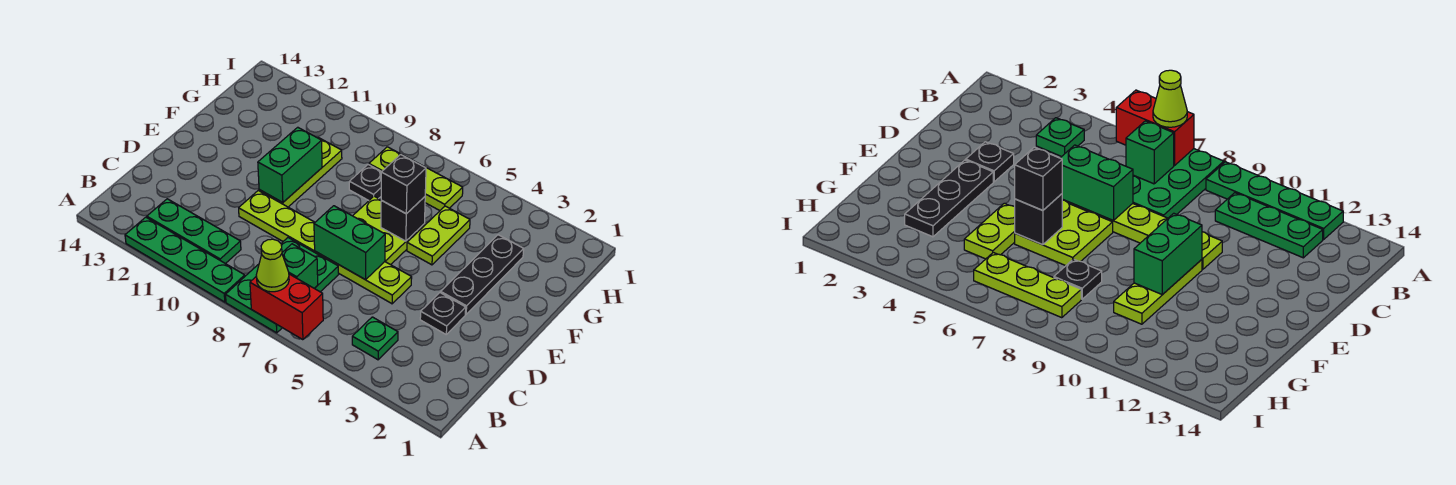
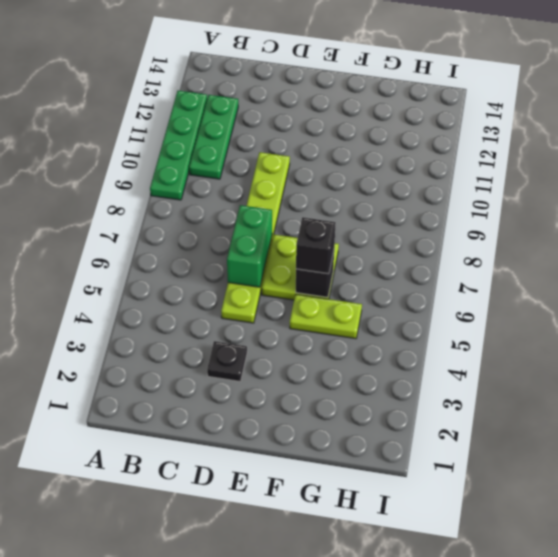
none -> green plate A7:C8 level 1
none -> green plate B4 level 1
none -> black plate E3:G3 level 1

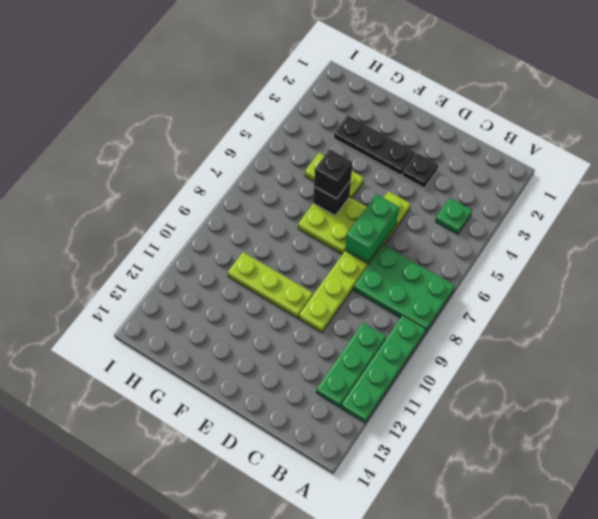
none -> black plate G8 level 1
none -> lime plate H6:H8 level 1
none -> red brick A6:A7 level 2

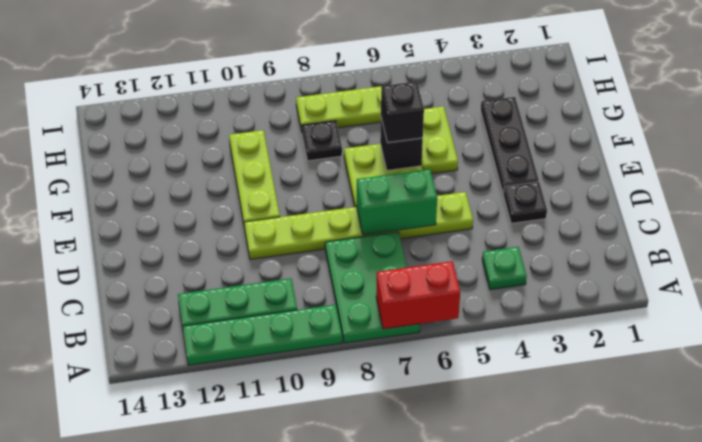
none -> green brick B7 level 2
none -> green brick E10:F10 level 2
none -> lime cone A7 level 3

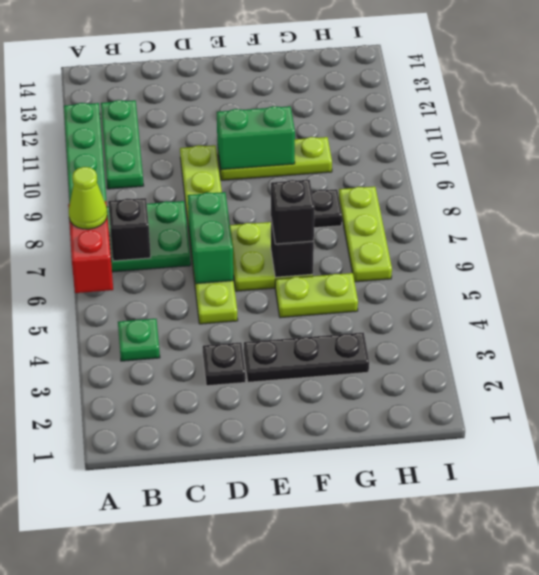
black brick B7 level 2 -> green brick B7 level 2

